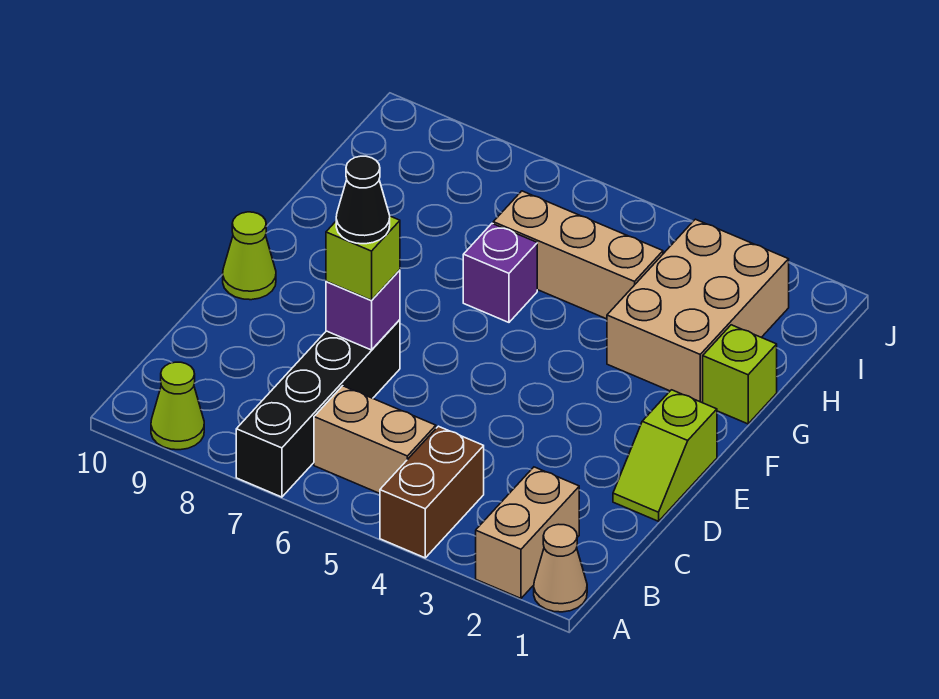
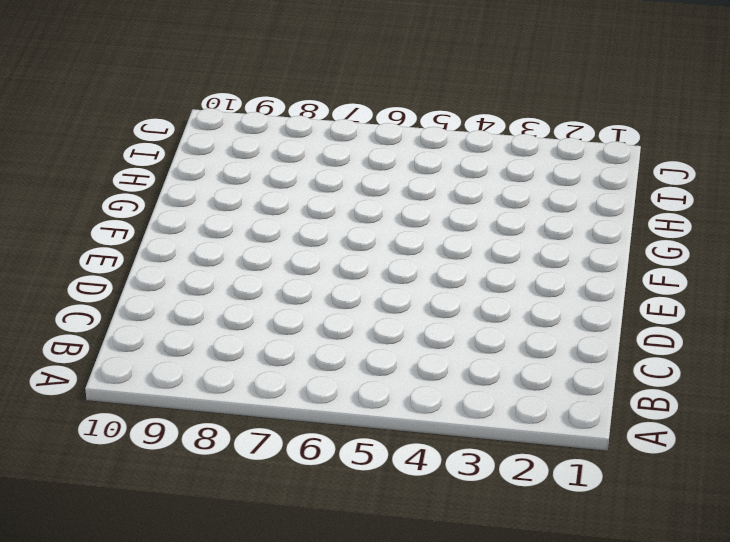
none -> tan cone A1 level 1
none -> tan brick A2:B2 level 1
none -> brown brick A4:B4 level 1

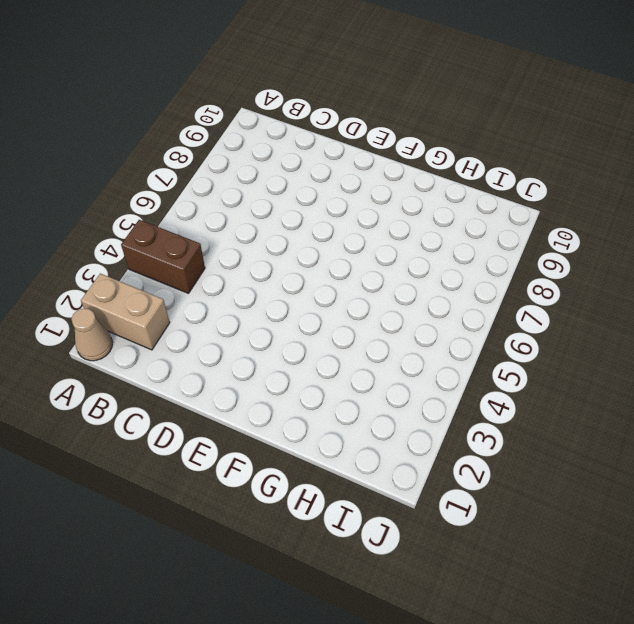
none -> black brick A7:D7 level 1
none -> lime cone A9 level 1
none -> tan brick B5:B6 level 1

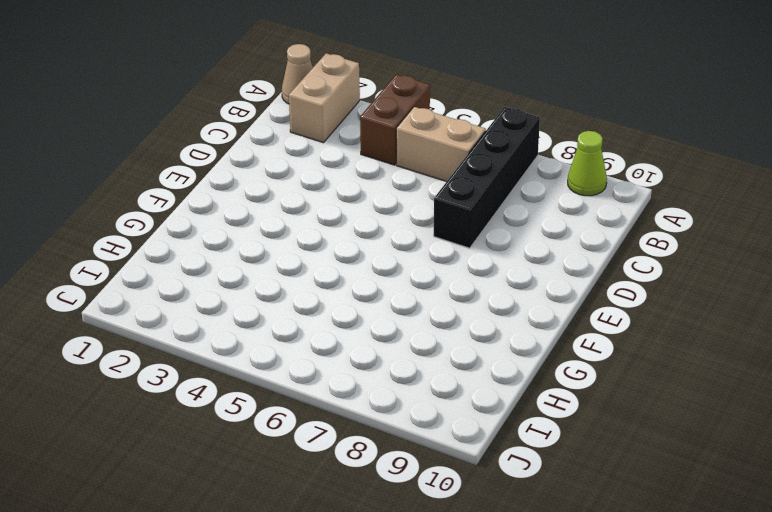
none -> lime slope D1:E1 level 1 top E
none -> lime cone E10 level 1
none -> lime brick G1 level 1

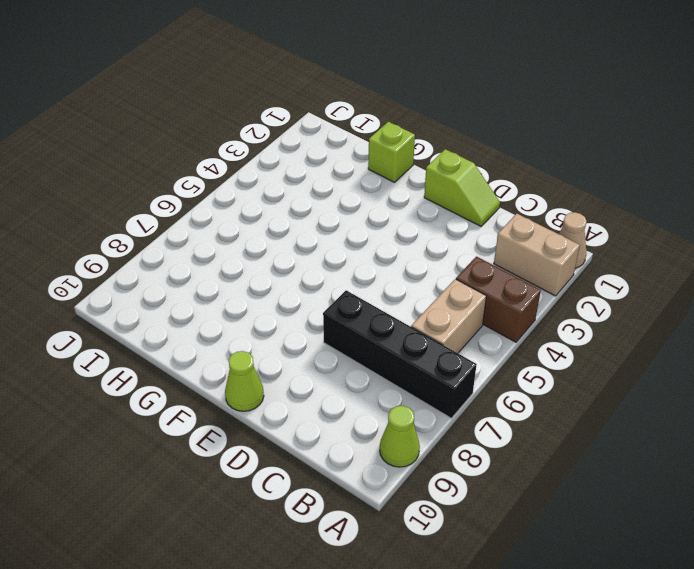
none -> tan brick G2:I3 level 1
none -> purple brick G6 level 1
none -> tan brick H4:H6 level 1

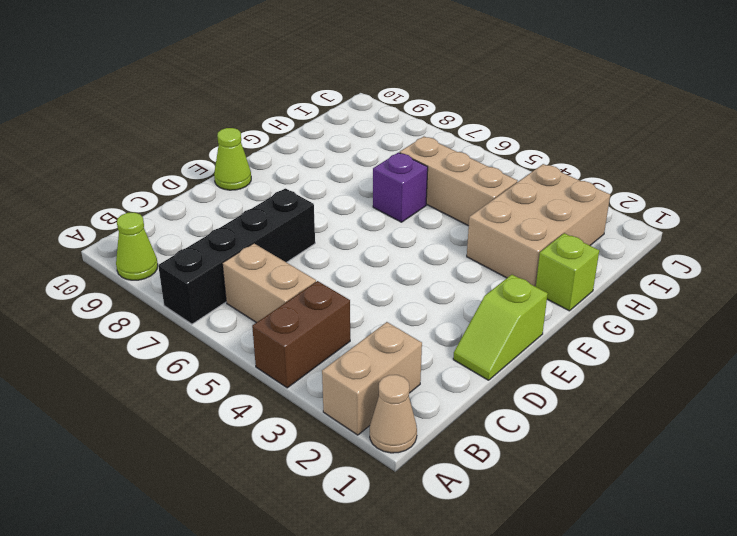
none -> purple brick D7 level 2
none -> lime brick D7 level 3
none -> black cone D7 level 4

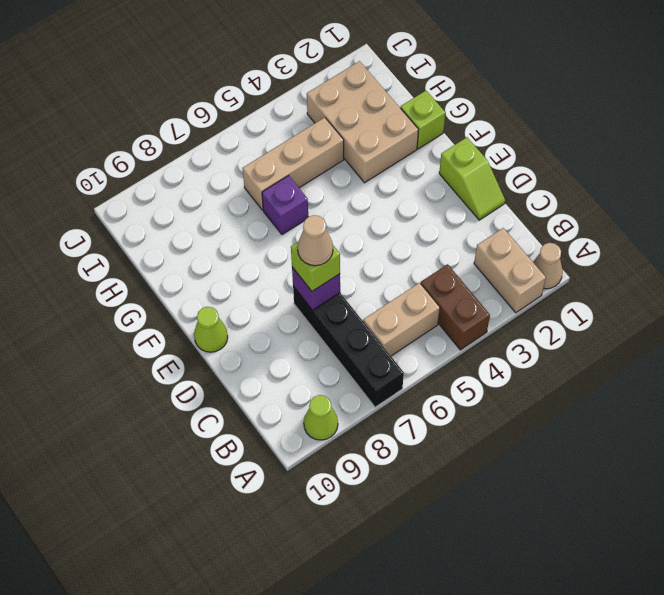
tan cone D7 level 4 -> black cone D7 level 4

